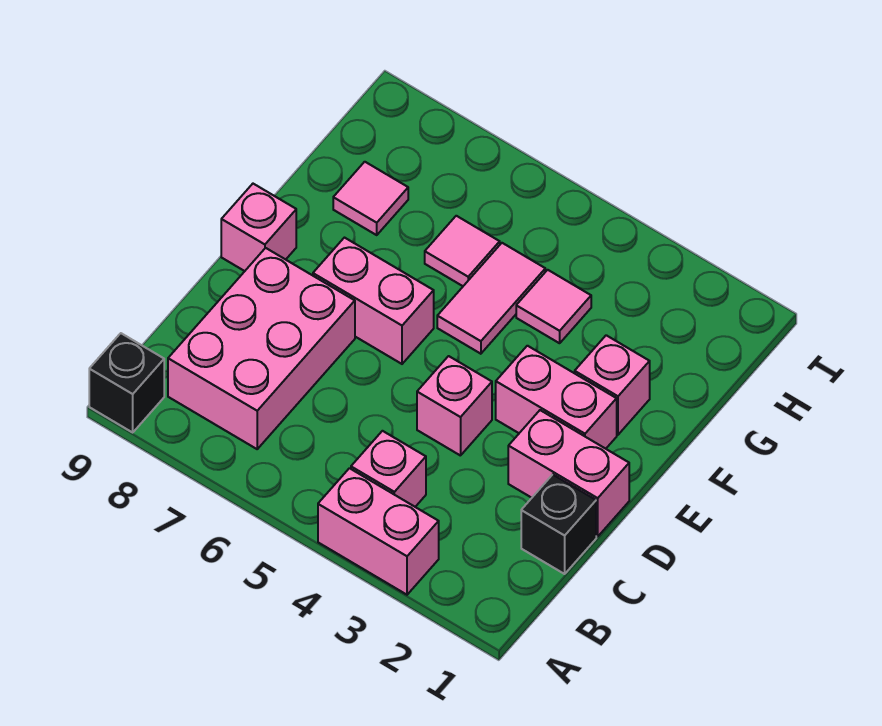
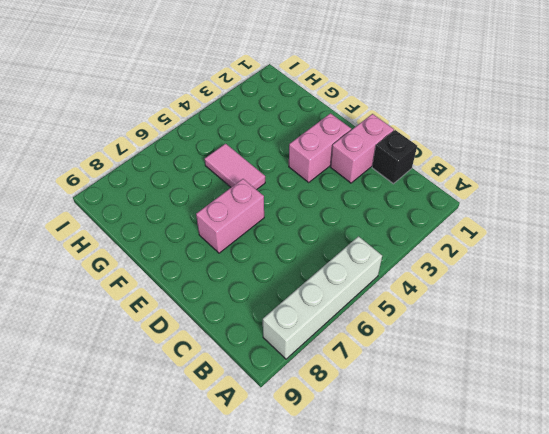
white brick A5:A8 level 1 -> none
none -> pink brick A3:A4 level 1
none -> black brick A9 level 1
none -> pink brick B4 level 1

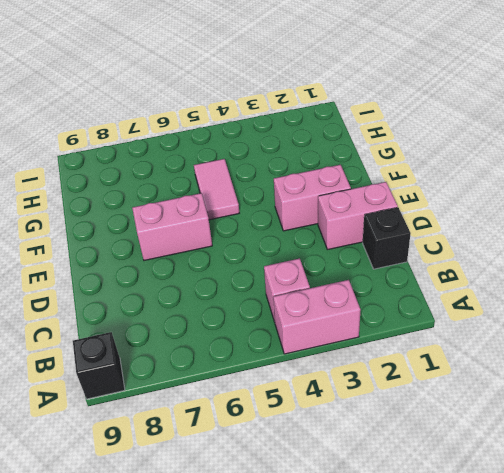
none -> pink brick B7:D8 level 1
none -> pink brick D4 level 1
none -> pink brick E9 level 1

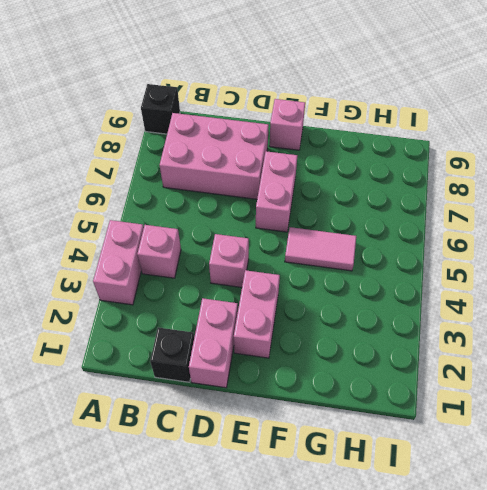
none -> pink brick F2 level 1
none -> pink tile G4 level 1
none -> pink tile G6 level 1

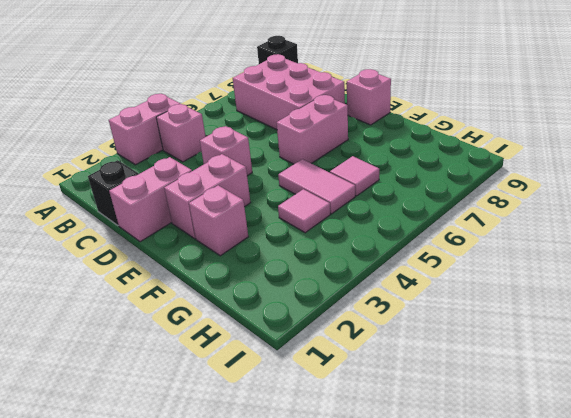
none -> pink tile G8 level 1

